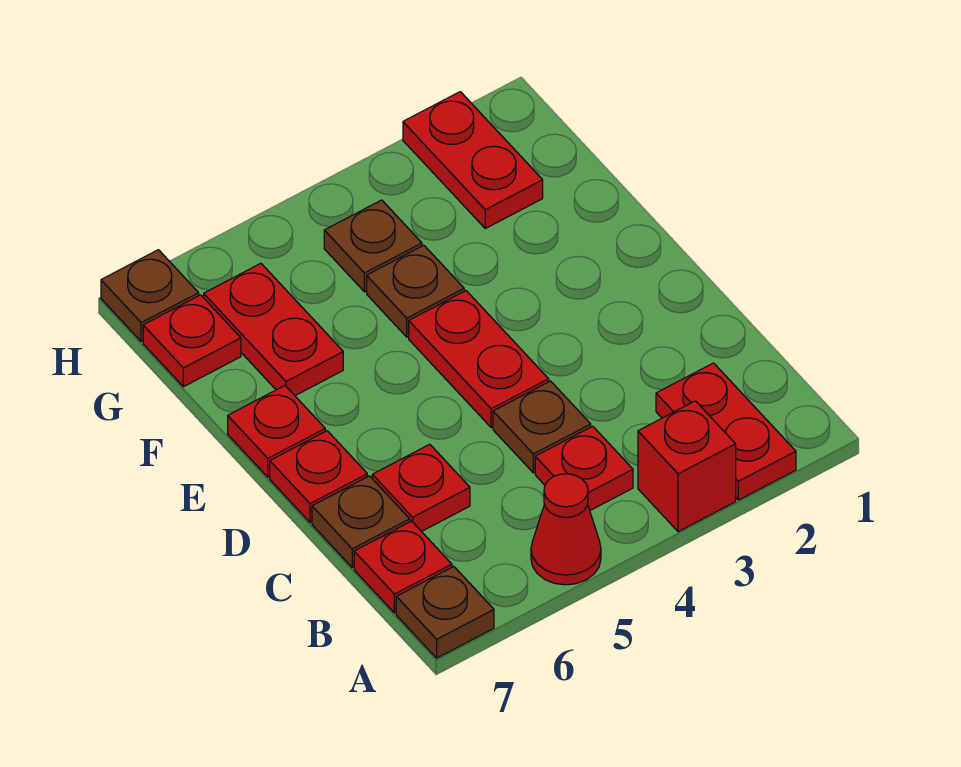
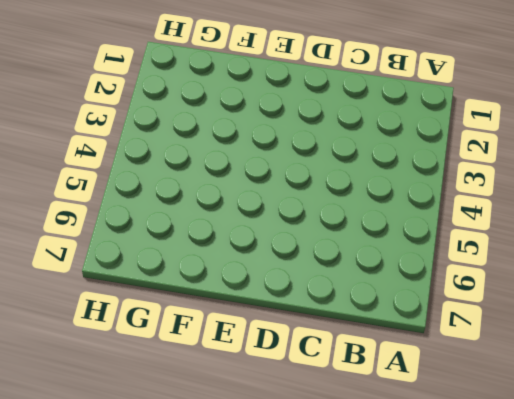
none -> red plate A2:B2 level 1
none -> red brick A3 level 1
none -> red cone A5 level 1

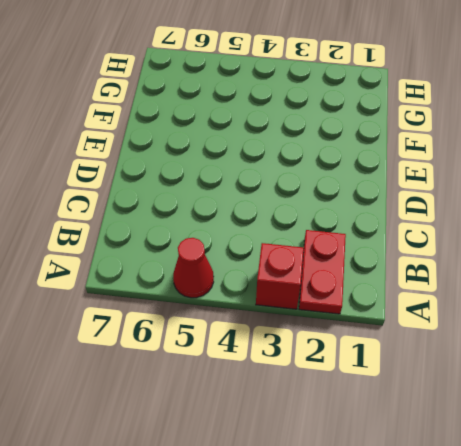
none -> brown plate A7 level 1
none -> red plate B4 level 1
none -> red plate B7 level 1

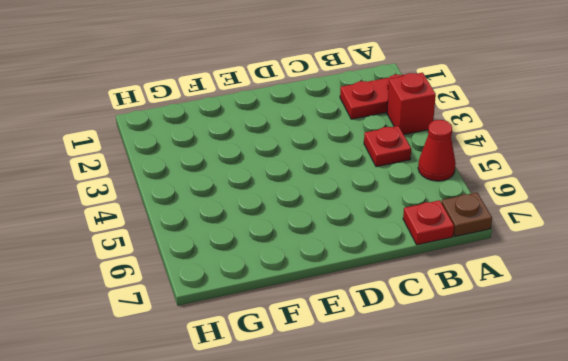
none -> brown plate C4 level 1
none -> red plate C6 level 1
none -> brown plate C7 level 1

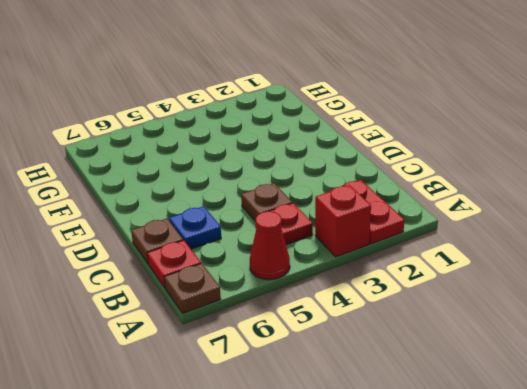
blue plate C6 level 1 -> red plate C6 level 1
none -> red plate D4:E4 level 1
none -> red plate D7 level 1
none -> red plate E7 level 1

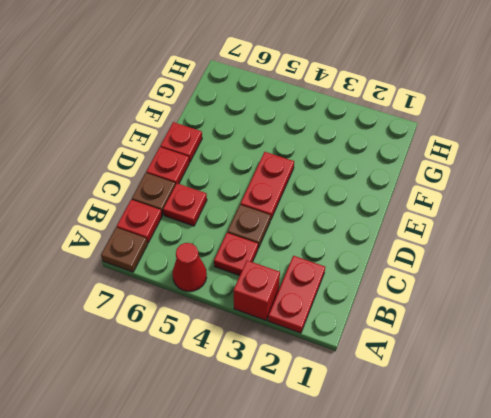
none -> brown plate F4 level 1
none -> red plate F6:G6 level 1
none -> red plate G2:H2 level 1

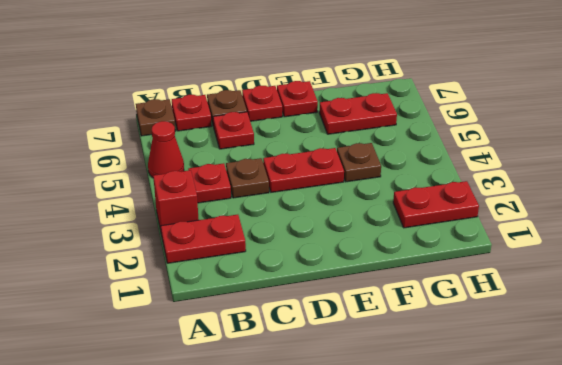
none -> brown plate G4 level 1
none -> red plate G7 level 1
none -> brown plate H7 level 1

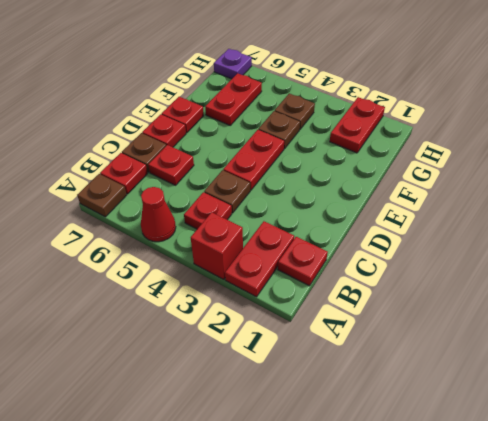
red plate B1 level 1 -> red plate G7 level 1
purple plate H7 level 1 -> brown plate H7 level 1

